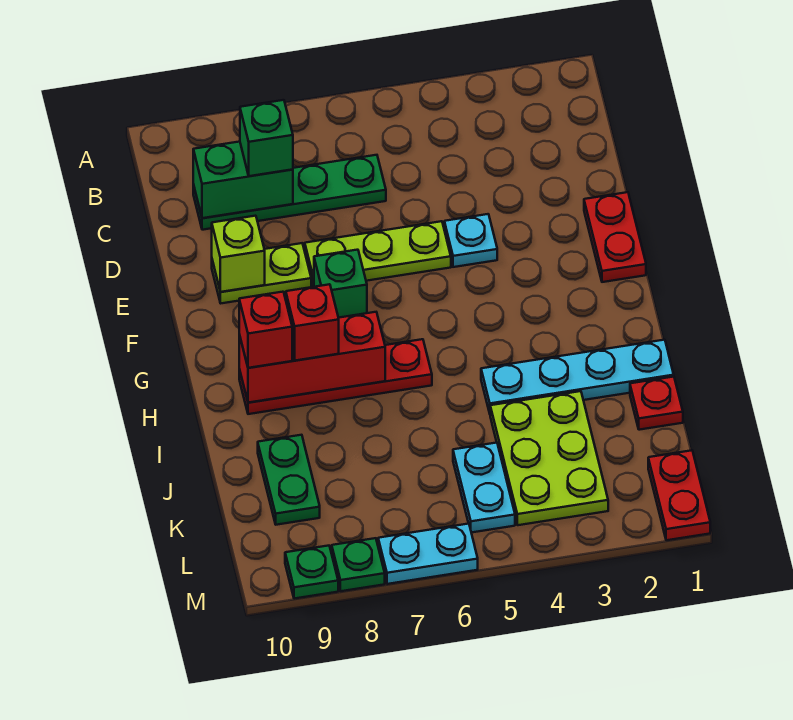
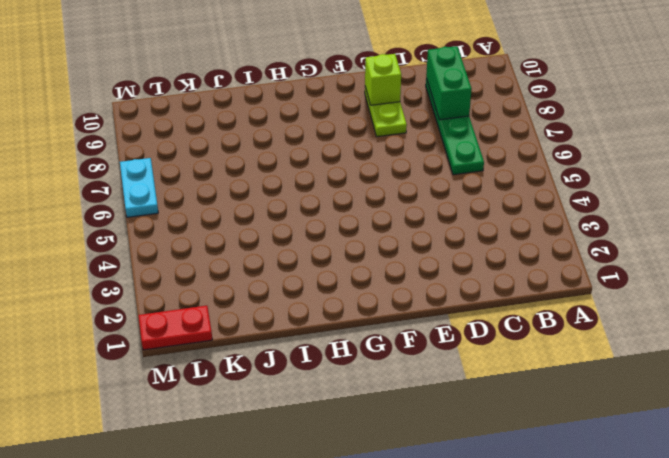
none -> red plate E1:F1 level 1
none -> cyan plate E4 level 1
none -> lime plate E5:E7 level 1

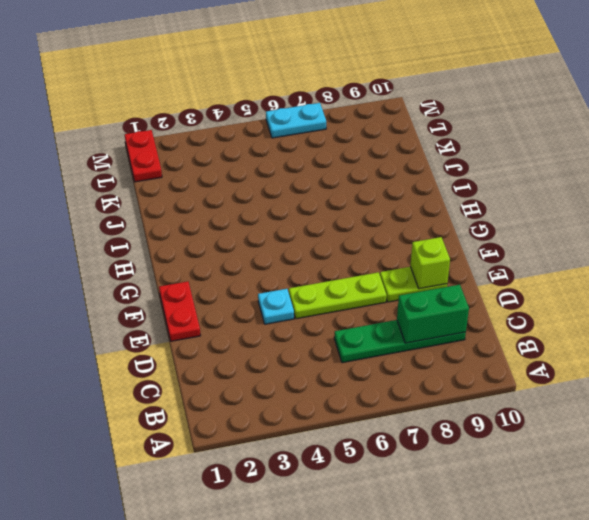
none -> green brick F7 level 1
none -> red plate H6:H9 level 1
none -> cyan plate I1:I4 level 1

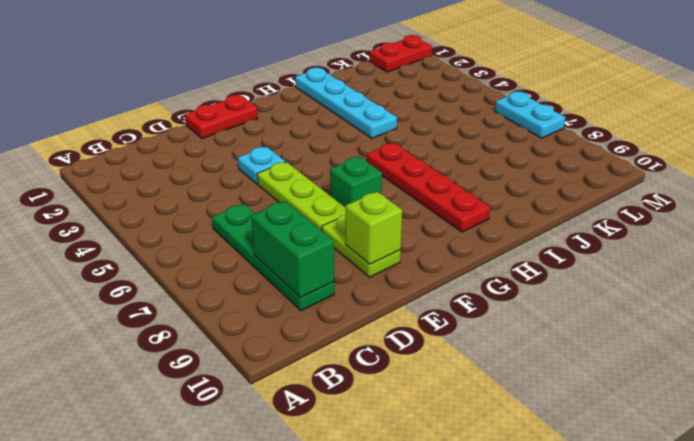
none -> red plate J1 level 1
none -> lime plate J3:L4 level 1
none -> green plate J9:K9 level 1

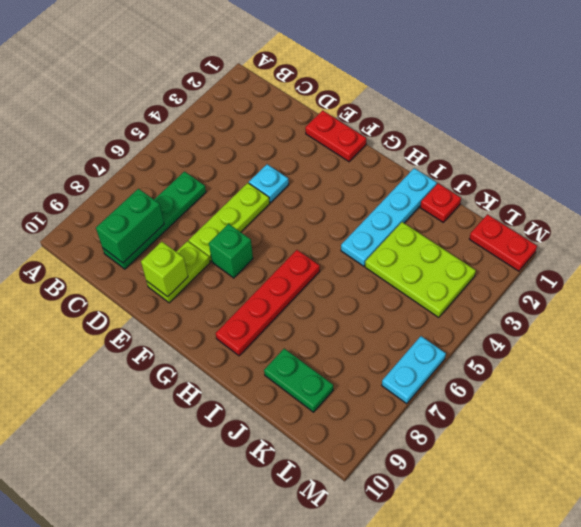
none -> cyan plate K5:L5 level 1
none -> green plate M8 level 1
none -> green plate M9 level 1

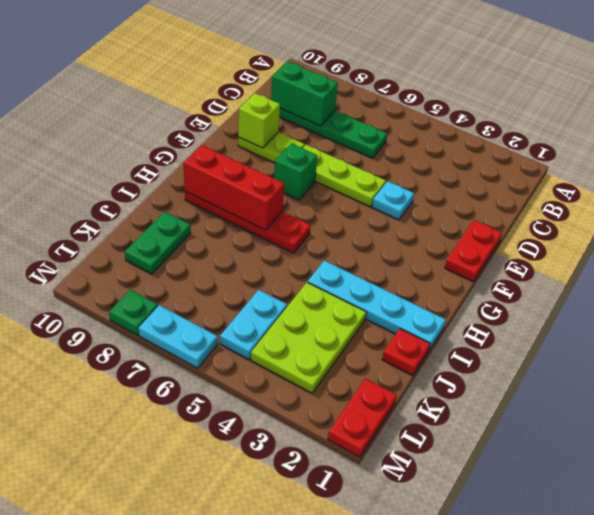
none -> green plate M9 level 1
none -> green brick C8 level 3
none -> red brick H8 level 3

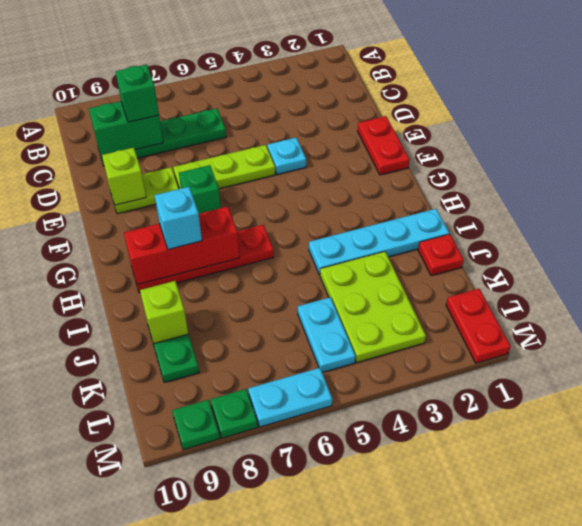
cyan brick H8 level 3 -> red brick H8 level 3
lime brick J9 level 2 -> none
none -> red brick H9 level 3

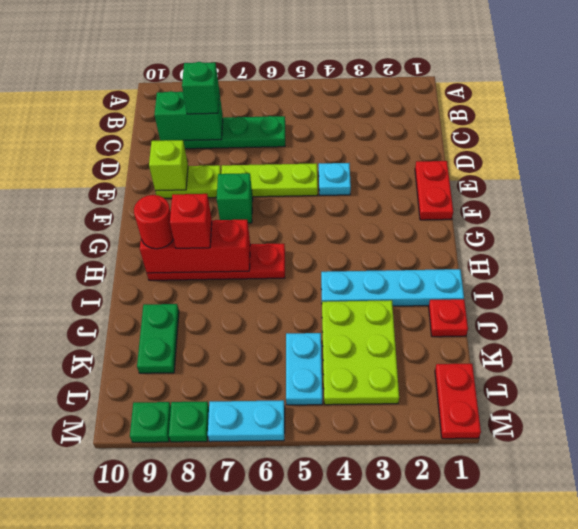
red round brick H9 level 3 -> red brick H9 level 3

